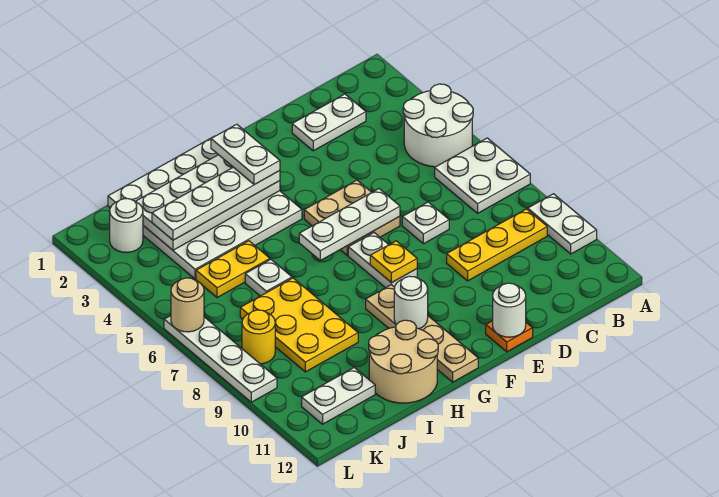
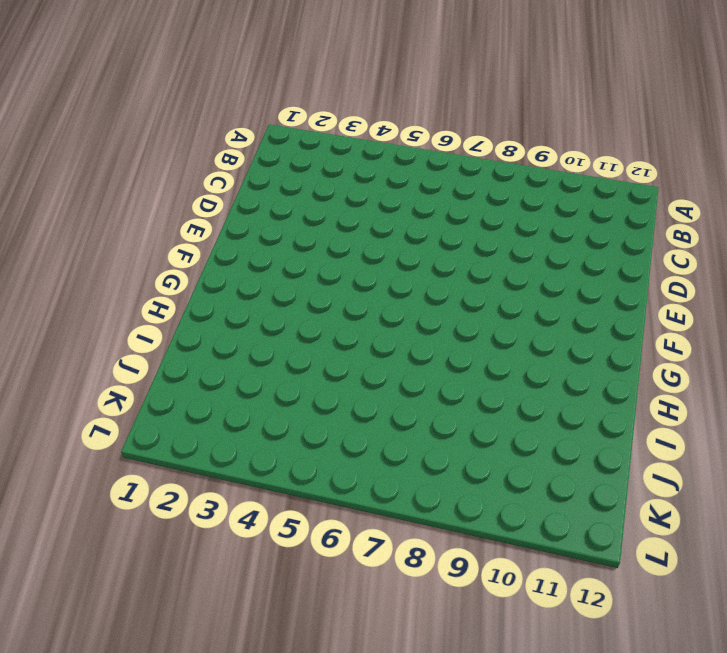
none -> white round brick A4:B5 level 1
none -> white plate A6:B7 level 1
none -> white plate A9:A10 level 1

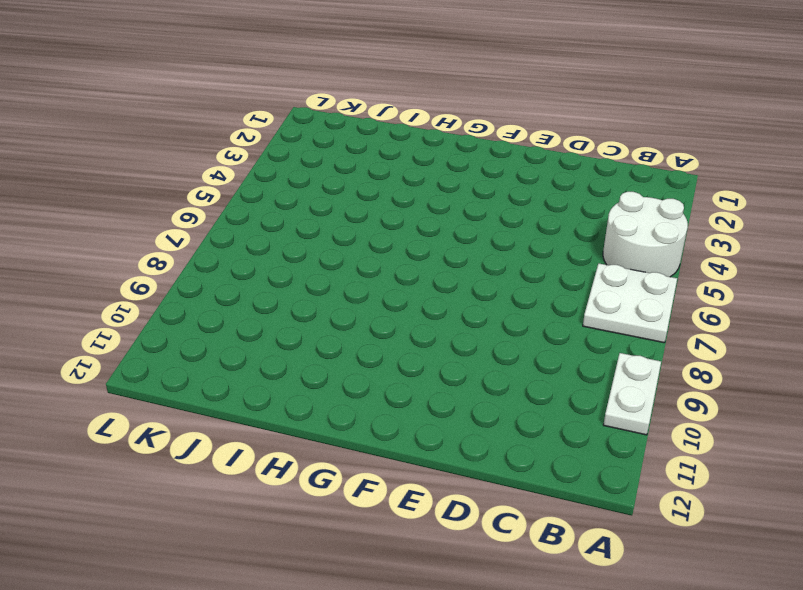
none -> yellow plate B9:D9 level 1
none -> white plate C2:D2 level 1
none -> white plate D7 level 1

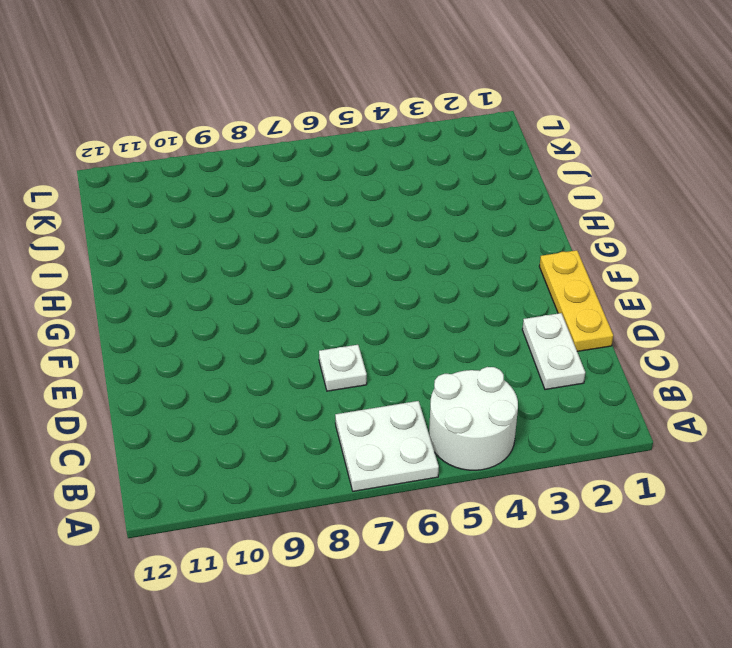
yellow plate D1:F1 level 1 -> yellow plate B9:D9 level 1
none -> white plate A9:A10 level 1
none -> tan plate E5:F6 level 1
none -> orange plate E12 level 1

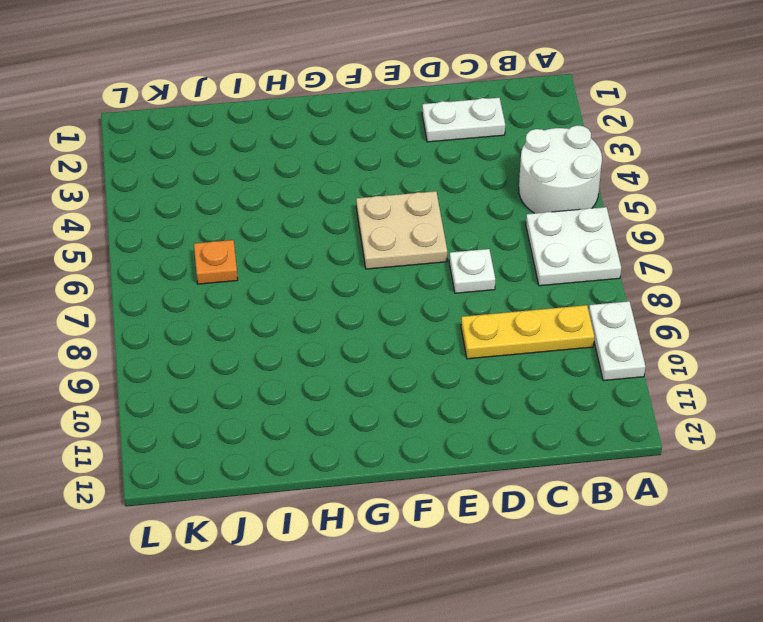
orange plate J6 level 1 -> orange plate E12 level 1
none -> white plate F7:F8 level 1
none -> white plate G1:J4 level 1
none -> tan plate G9:G12 level 1

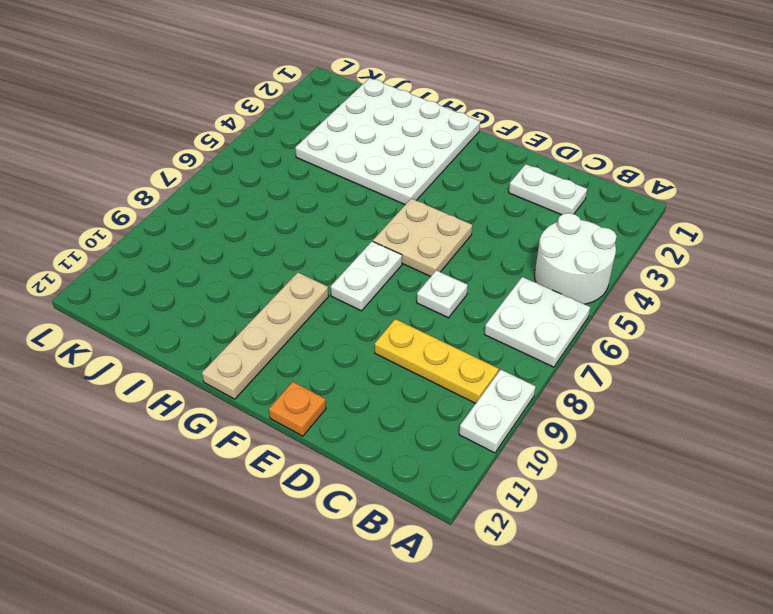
none -> tan round brick H11:I12 level 1
none -> yellow plate I5:J5 level 1
none -> white plate I6 level 1

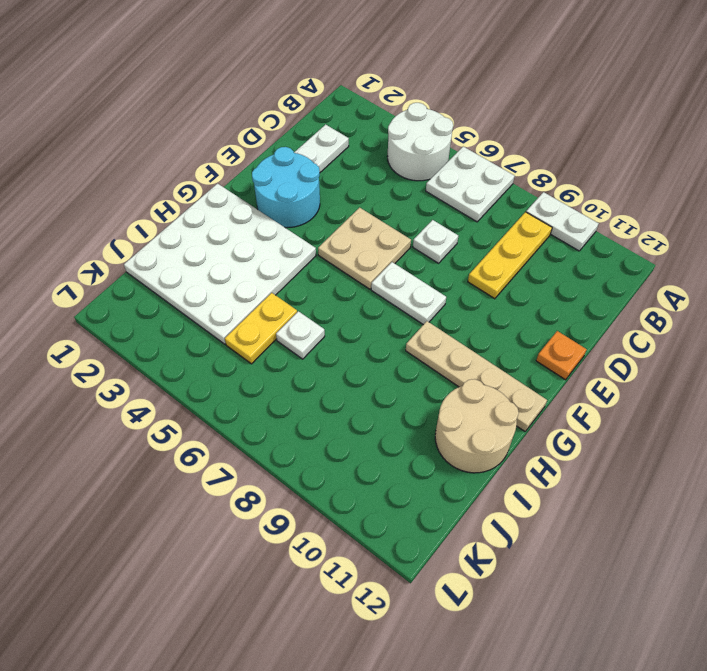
cyan round brick E2:F3 level 1 -> none
none -> yellow plate I7:J9 level 1
none -> white plate J11:K11 level 1
none -> white round brick K2 level 1

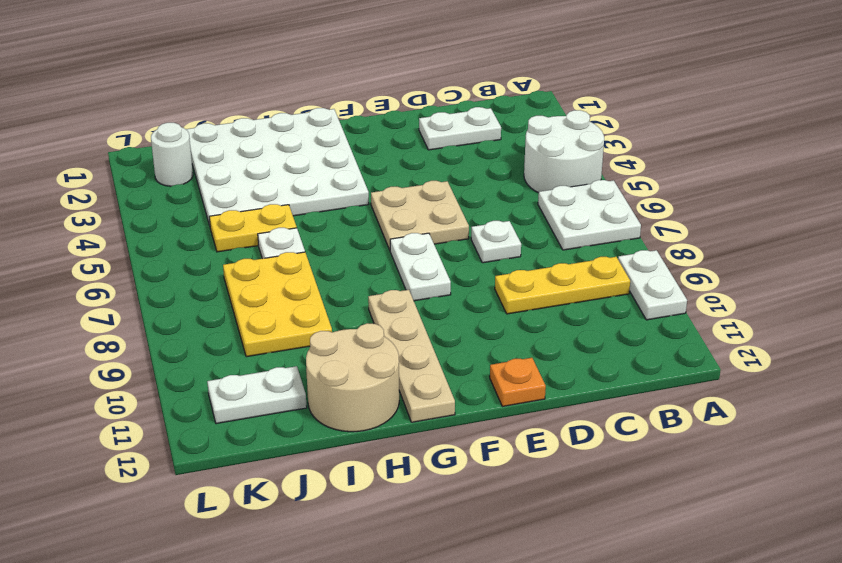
none -> yellow round brick K8 level 1
none -> white plate L6:L9 level 1
none -> white plate E6:G6 level 2

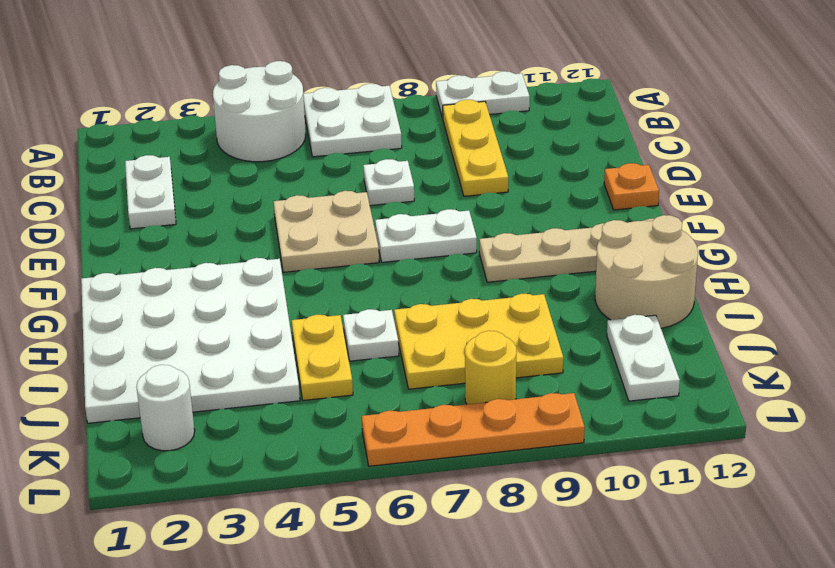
orange plate L6:L9 level 1 -> white plate L6:L9 level 1
none -> white plate E6:G6 level 2
none -> white round brick E12 level 2
none -> yellow plate F8 level 2

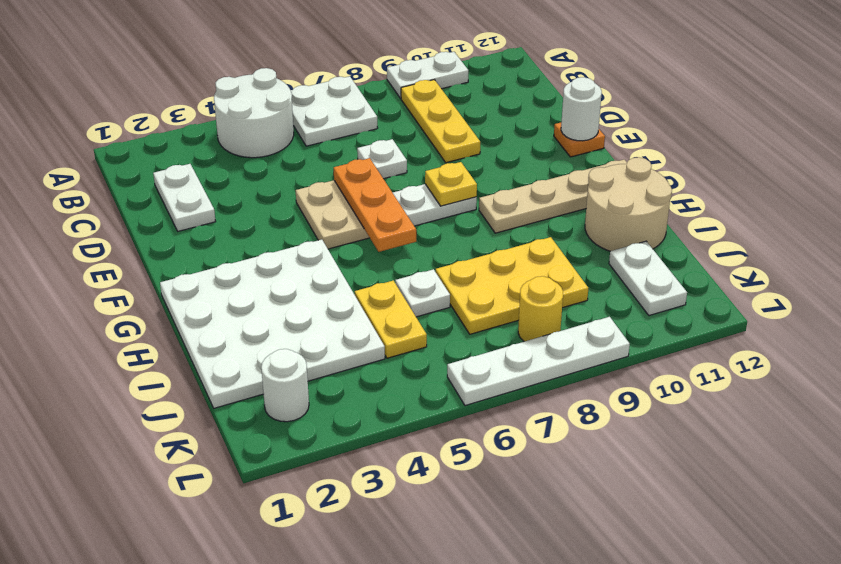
orange plate E6:G6 level 2 -> white plate E6:G6 level 2
none -> white plate G2:J3 level 2
none -> white round brick G10 level 2
none -> tan round brick L6 level 2

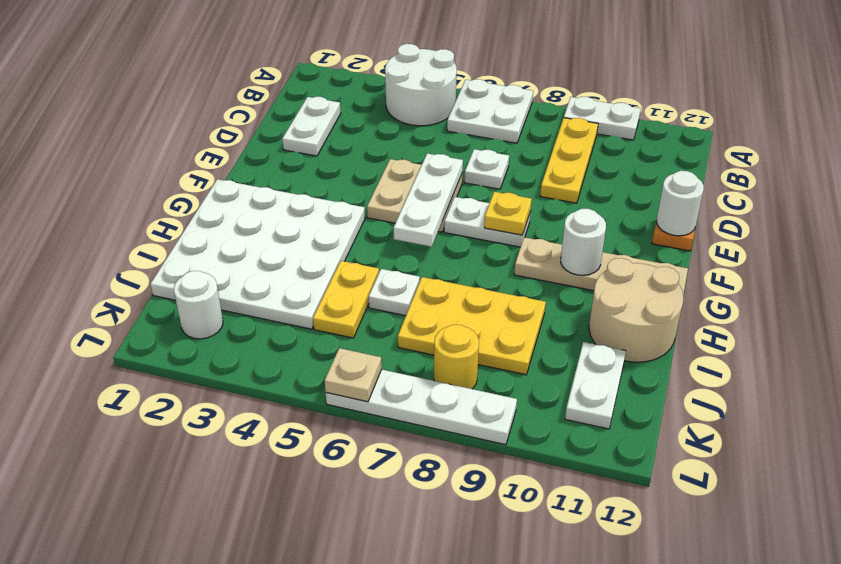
tan plate L6 level 2 -> tan round brick L6 level 2
none -> white plate G2:J3 level 2
none -> white plate G3:J3 level 3
none -> white plate G2:G3 level 4

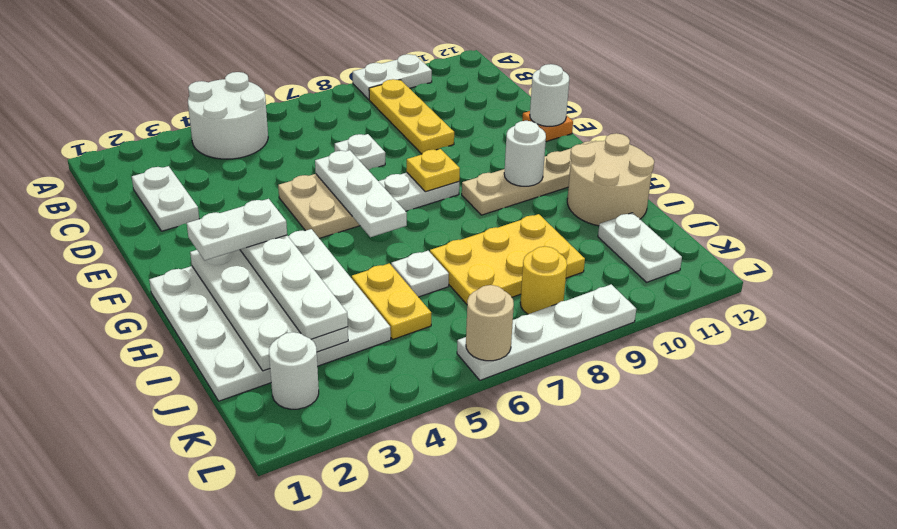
none -> white plate A6:B7 level 1

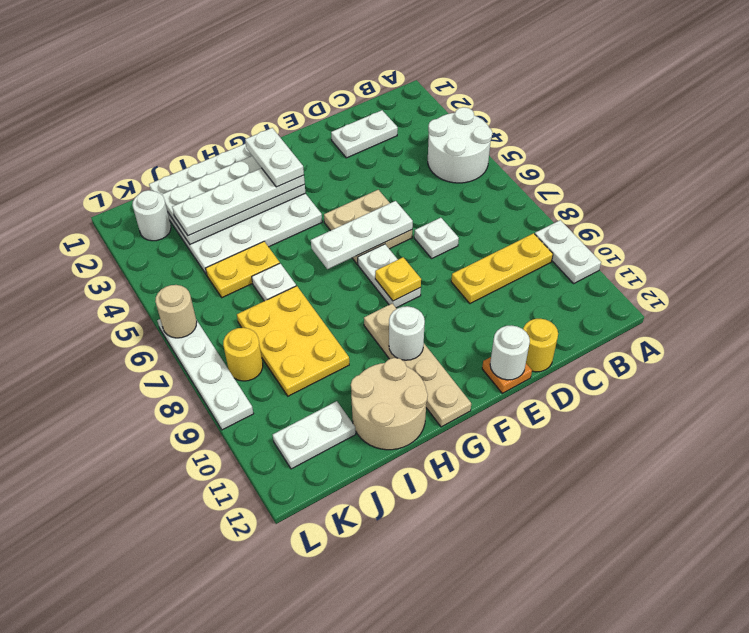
yellow round brick D12 level 1 -> none
none -> white plate A6:B7 level 1

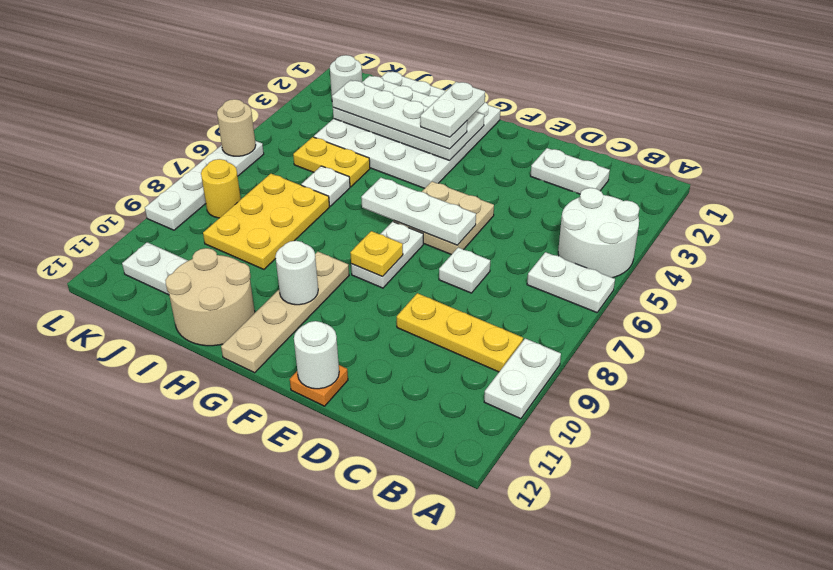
white plate A6:B6 level 1 -> white plate A6:B7 level 1

